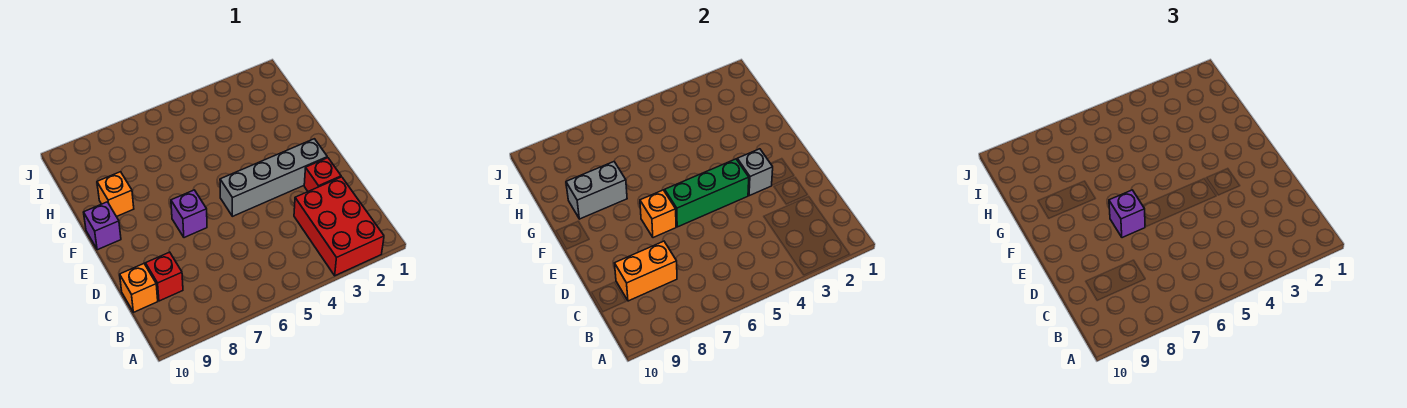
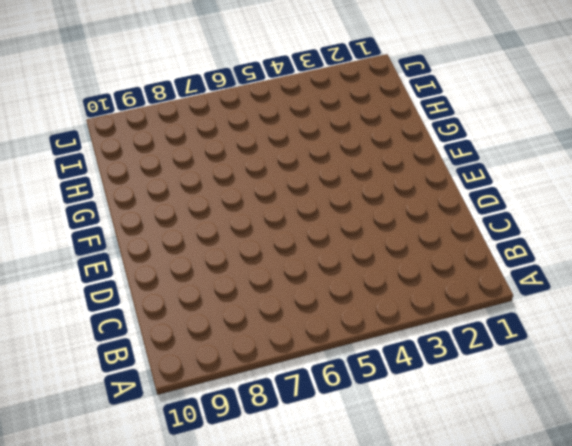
none -> red brick A2:C3 level 1
none -> red brick C9 level 1
none -> orange brick C10 level 1

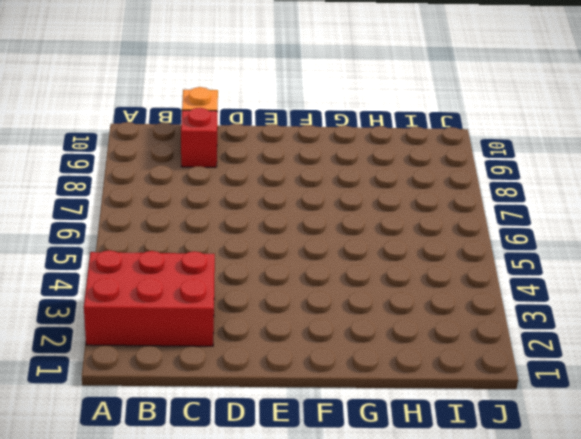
none -> red brick D2 level 1
none -> grey brick E2:E5 level 1
none -> purple brick E7 level 1

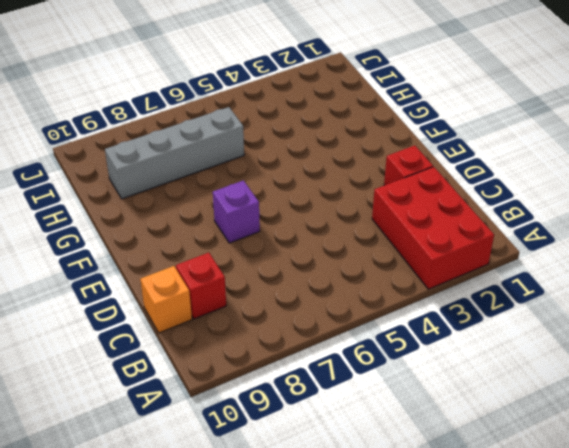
grey brick H6:H9 level 1 -> grey brick E2:E5 level 1
none -> purple brick F10 level 1
none -> orange brick G9 level 1
none -> orange brick C8:C9 level 2

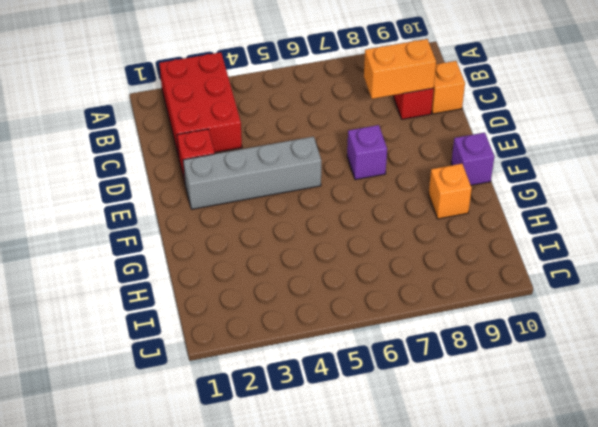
none -> grey brick E3 level 2
none -> green brick E4:E6 level 2
none -> orange brick E7 level 2

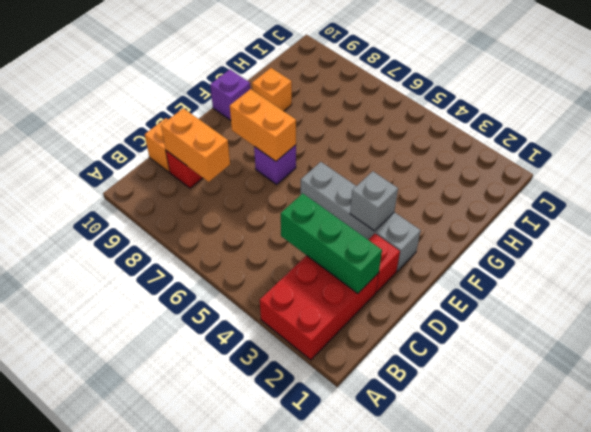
green brick C2:C4 level 2 -> green brick E4:E6 level 2
orange brick E7:E8 level 2 -> orange brick E7 level 2
none -> grey brick G8:G9 level 2
none -> purple brick E7 level 3

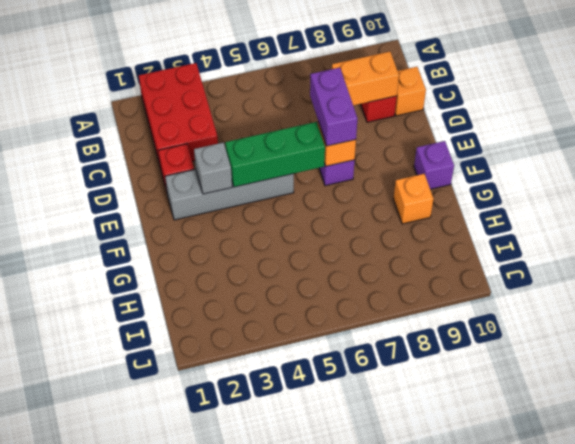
purple brick D7:E7 level 3 -> purple brick E7 level 3
none -> grey brick G8:G9 level 2

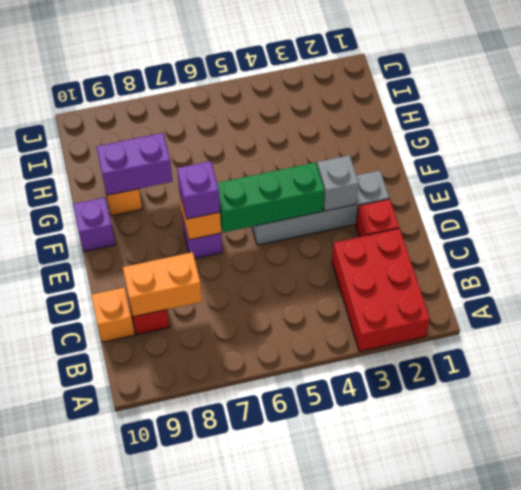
purple brick G8:G9 level 2 -> grey brick G8:G9 level 2

